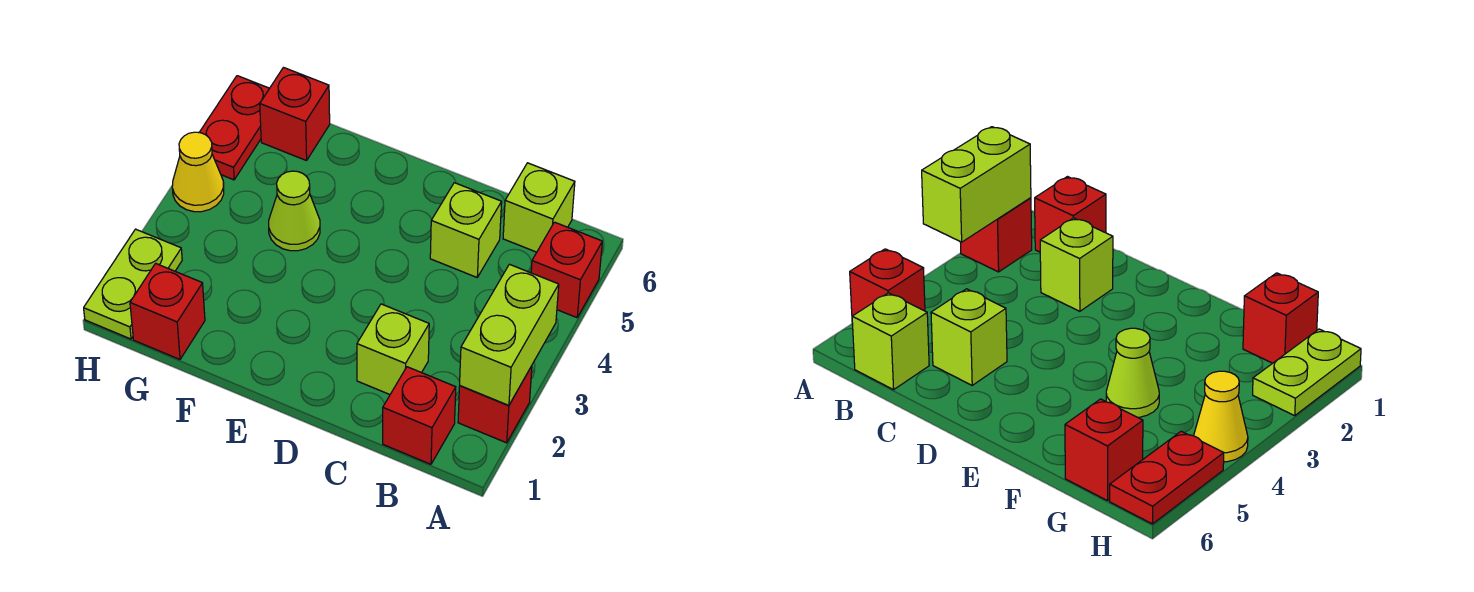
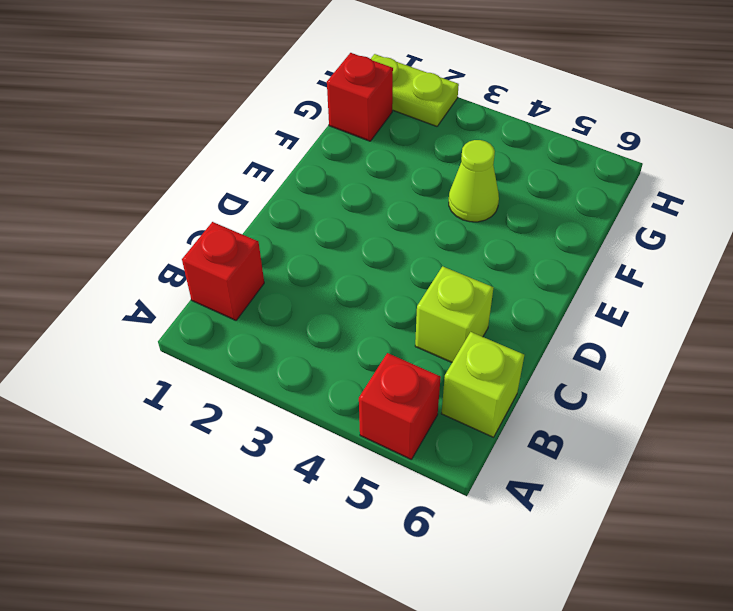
none -> red brick A2 level 1
none -> lime brick C2 level 1
none -> red brick G6 level 1

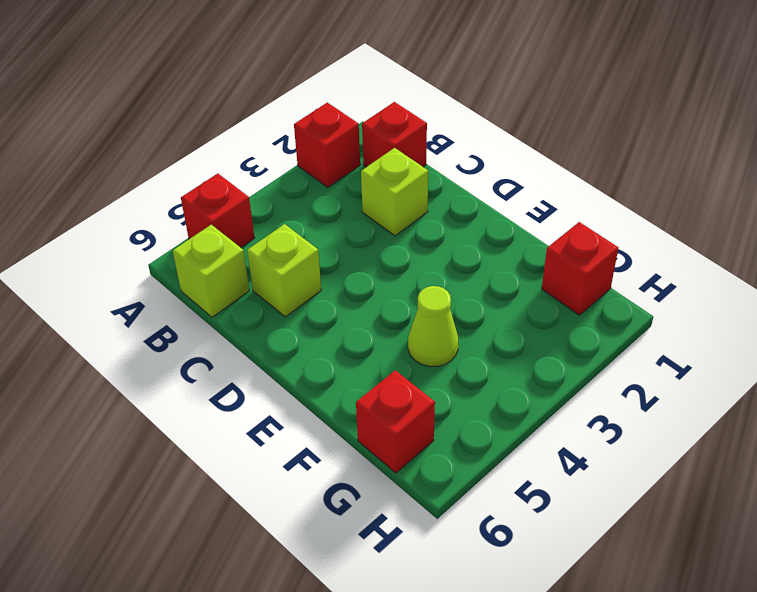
none -> lime plate H1:H2 level 1
none -> yellow cone H4 level 1
none -> red plate H5:H6 level 1

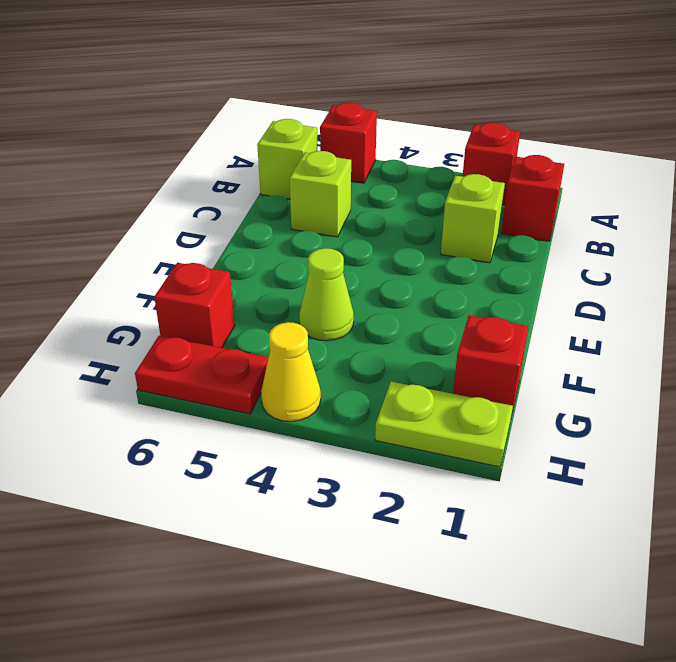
none -> lime brick A2:A3 level 2

